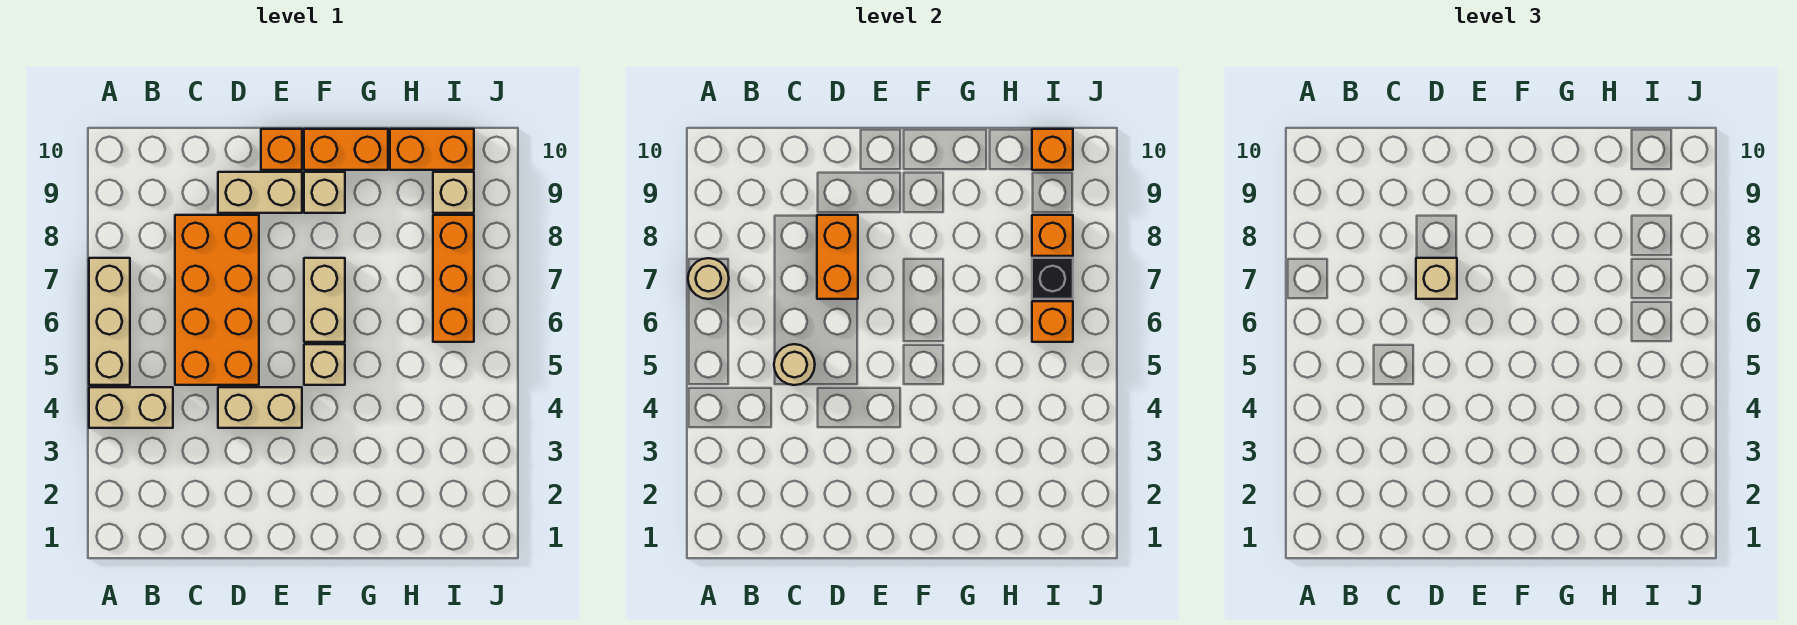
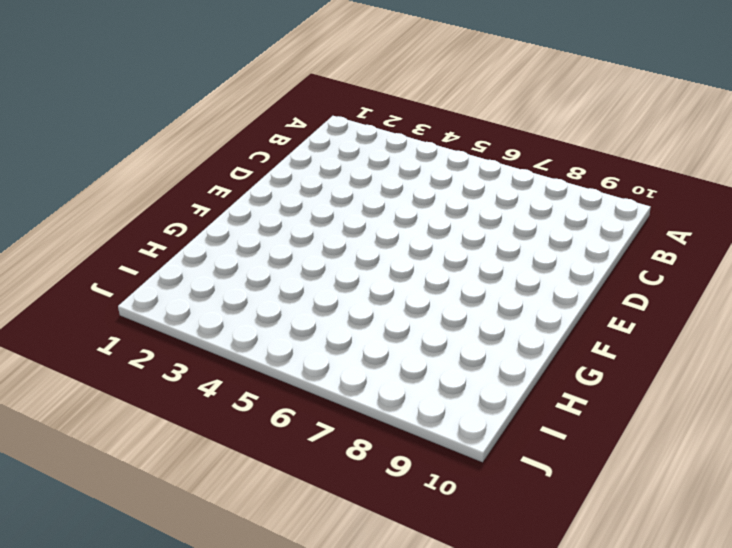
none -> tan brick A4:B4 level 1
none -> tan brick A5:A7 level 1
none -> orange brick C5:D8 level 1

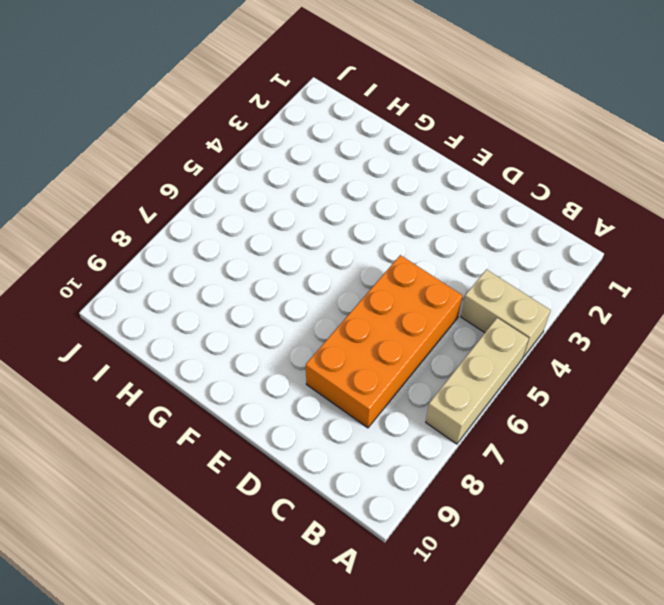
none -> tan brick D4:E4 level 1
none -> tan brick D9:E9 level 1
none -> orange brick E10 level 1

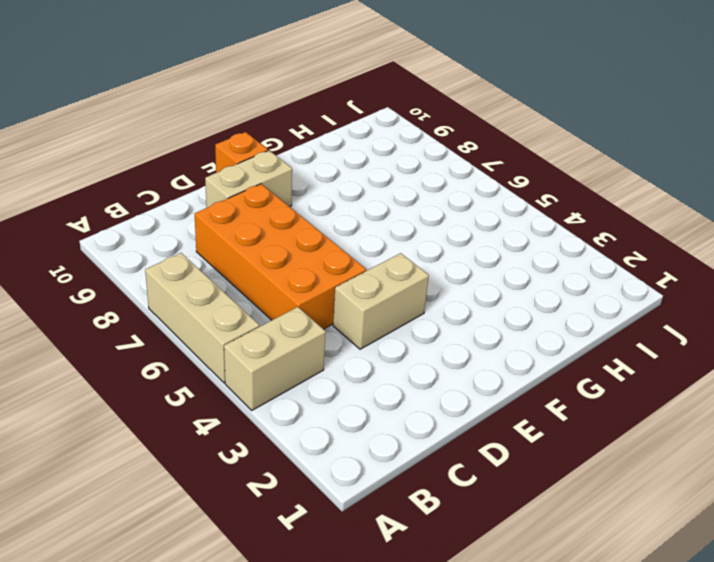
none -> tan brick F5 level 1
none -> tan brick F6:F7 level 1
none -> tan brick F9 level 1

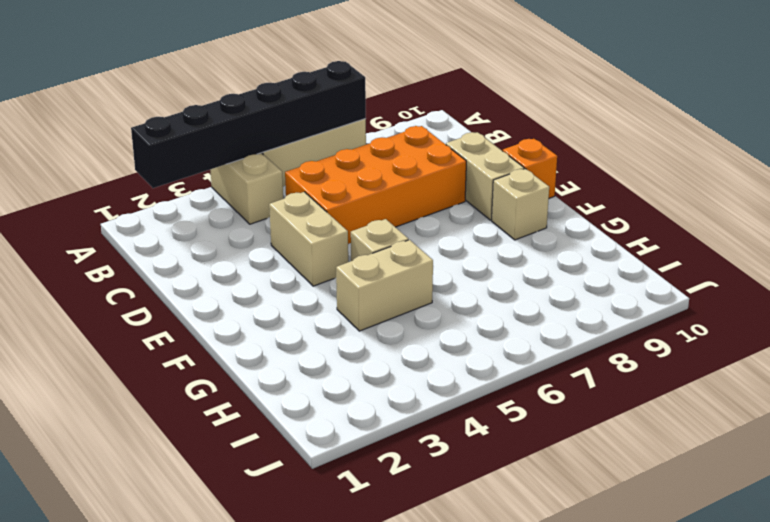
black brick A2:A7 level 2 -> tan round brick A7 level 2
tan brick G4:G5 level 1 -> tan brick F6:F7 level 1
none -> orange brick F10:G10 level 1
none -> orange brick H10:I10 level 1
none -> orange brick I6:I8 level 1

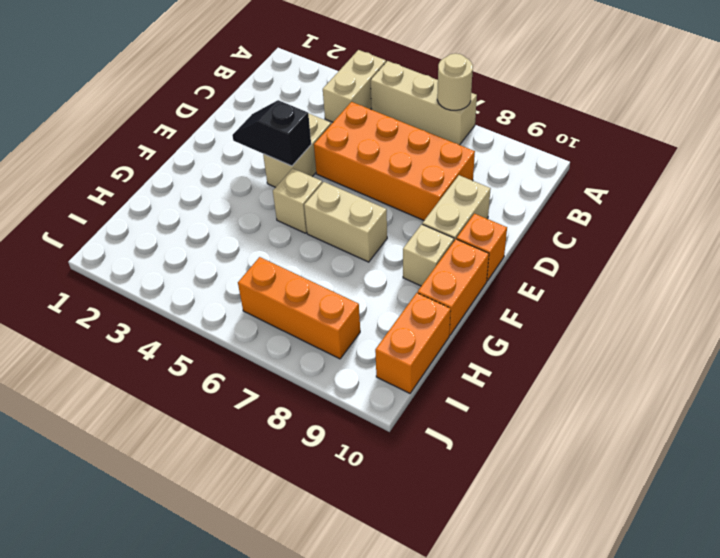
black slope E3:E4 level 2 top 4 -> none
none -> tan brick I9 level 1
none -> tan round brick C5 level 2
none -> orange brick D7:D8 level 2

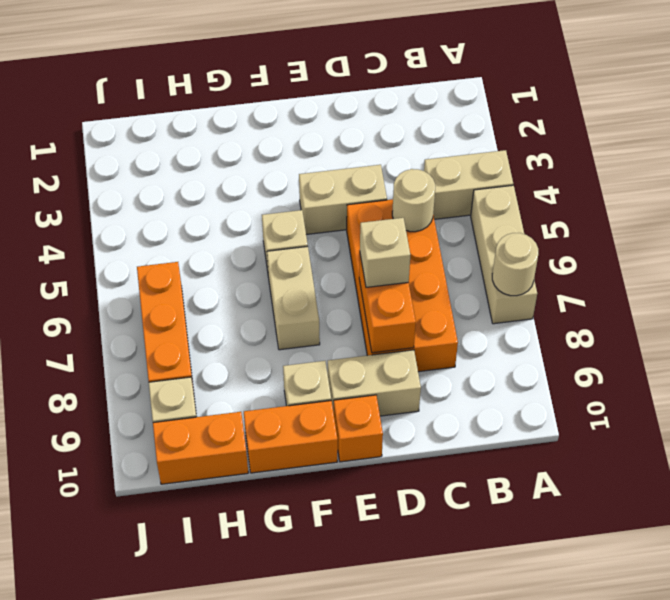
none -> orange brick I6 level 2
none -> black brick I7 level 2
none -> orange brick I8 level 2

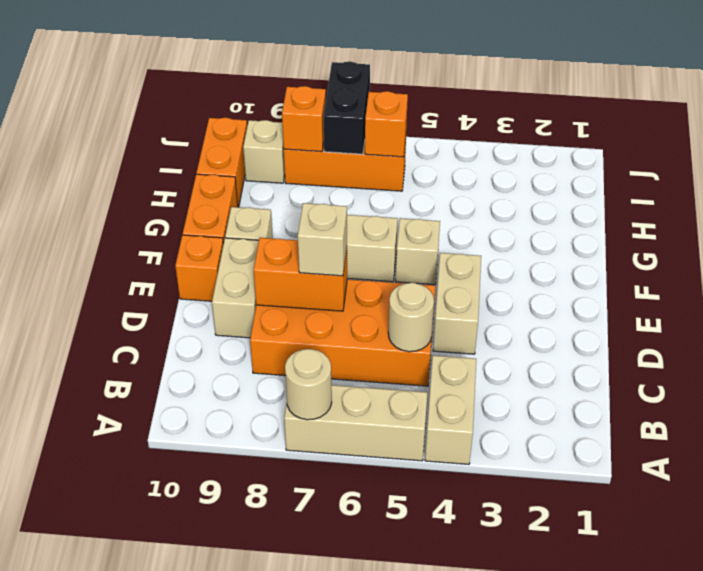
black brick I7:J7 level 2 -> black brick I7 level 2
none -> orange brick I10 level 2

